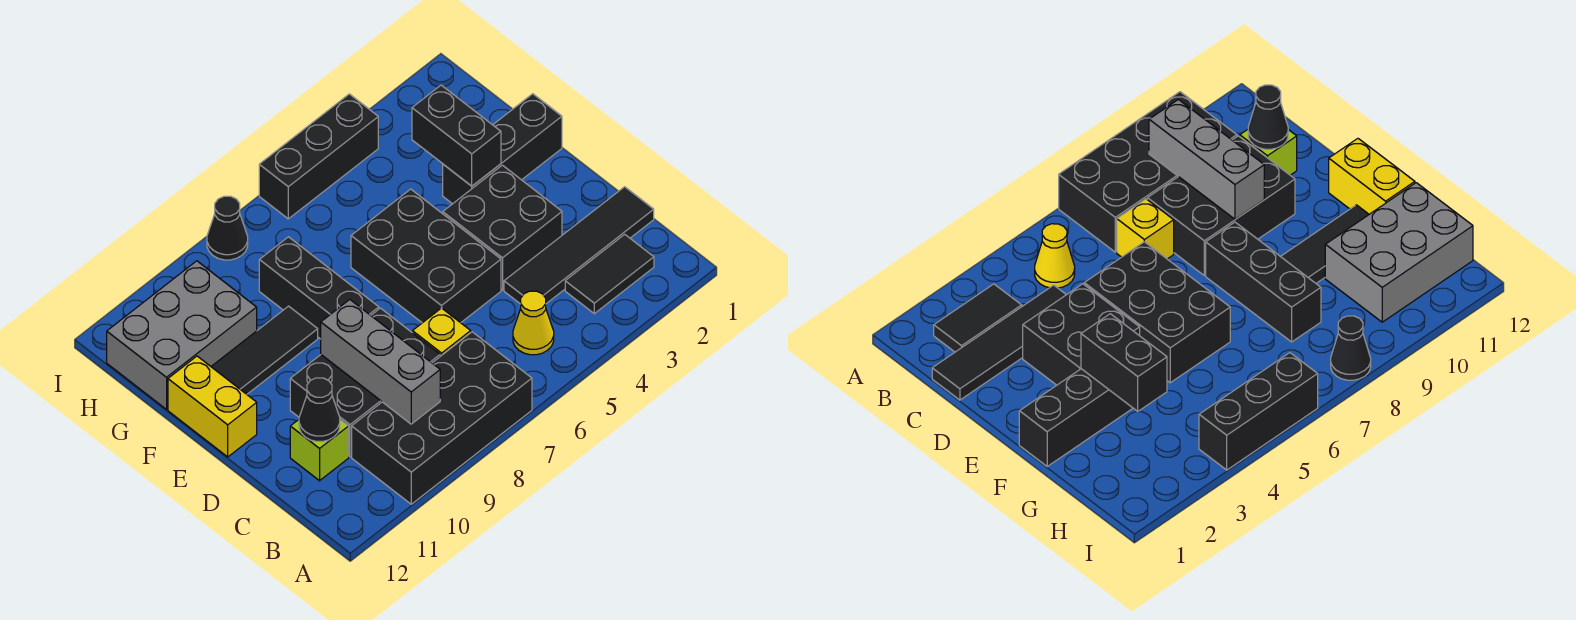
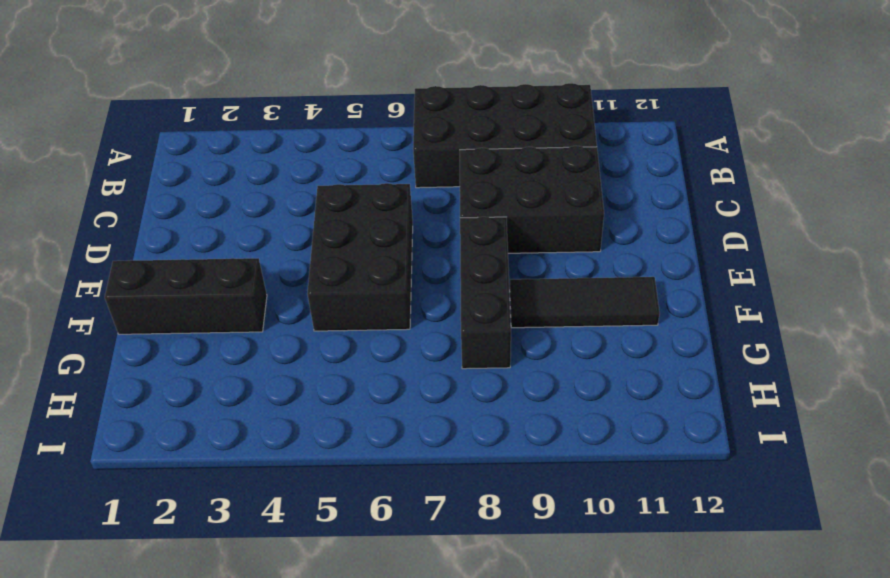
none -> black tile B2:B3 level 1
none -> yellow cone B5 level 1
none -> black tile C1:C4 level 1

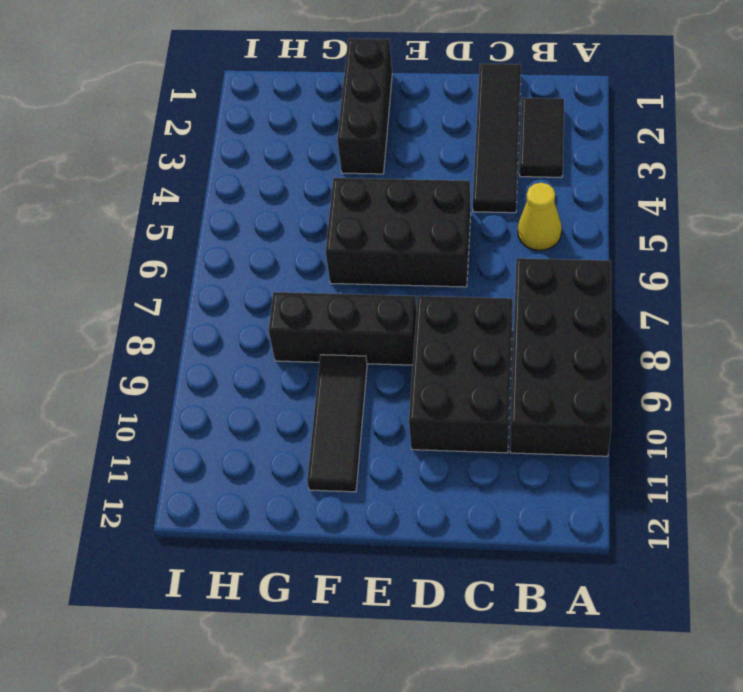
none -> yellow brick C7 level 1
none -> lime brick C11 level 1
none -> black brick D3:E4 level 1

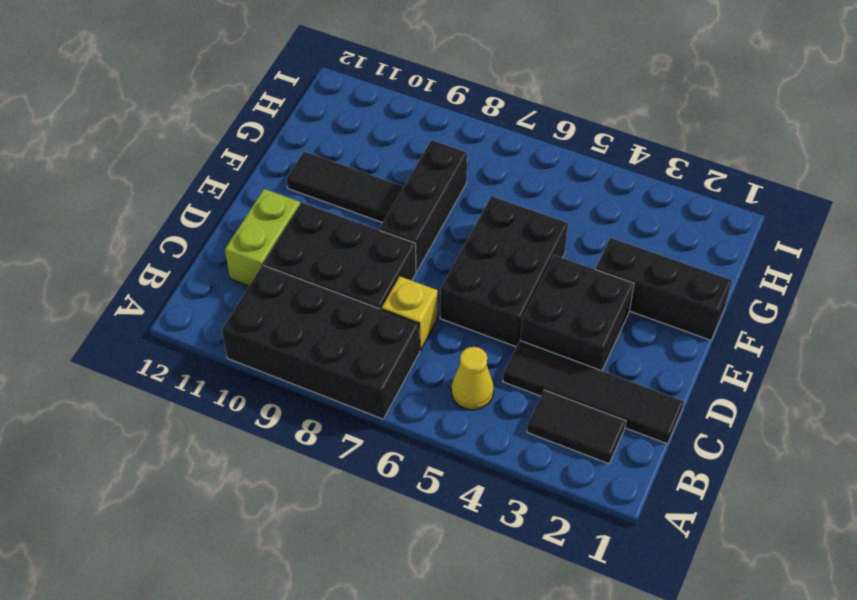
lime brick C11:D11 level 1 -> lime brick C11 level 1
none -> yellow brick E12:F12 level 1
none -> grey brick G10:H12 level 1
none -> black brick I4:I6 level 1

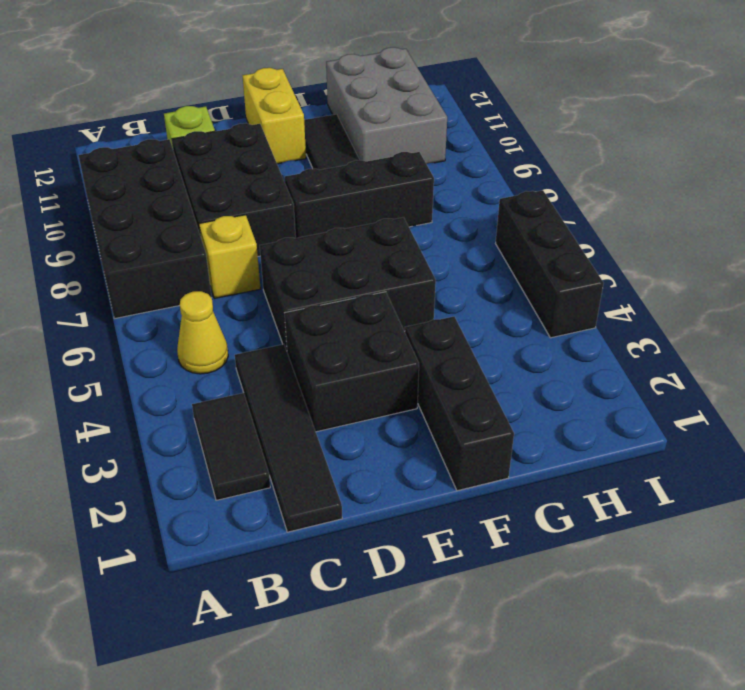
yellow brick E11:E12 level 1 -> yellow brick E12:F12 level 1
none -> black cone I8 level 1
none -> grey brick B9:D9 level 2
none -> black cone C11 level 2

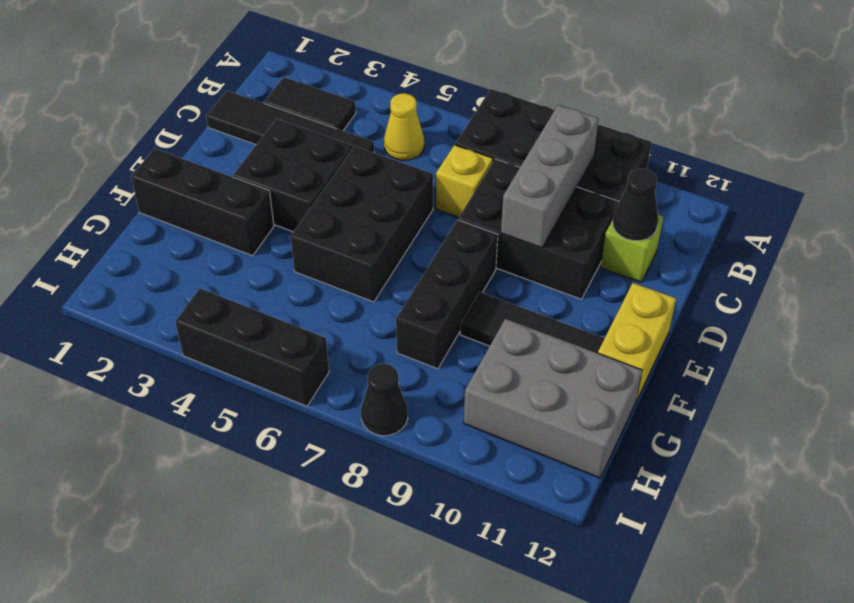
none -> black brick F3:G3 level 2

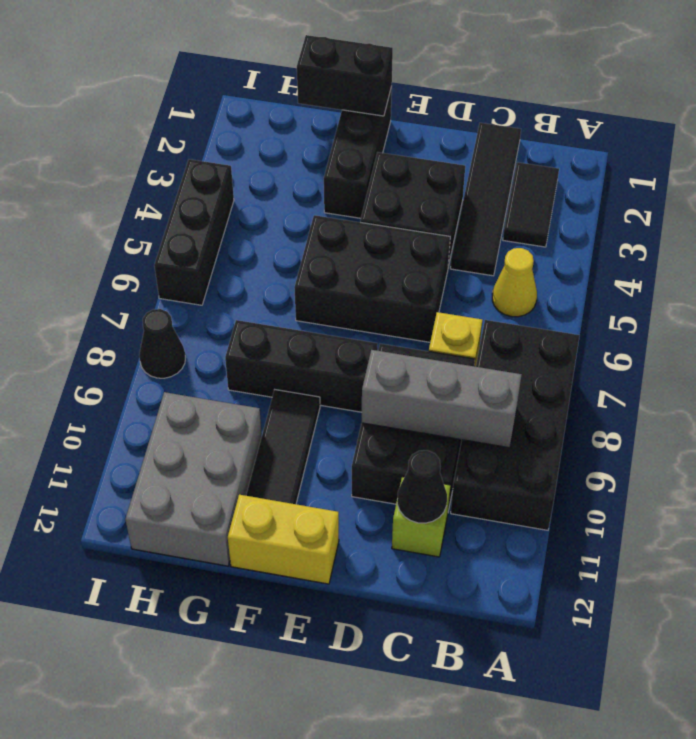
black brick F1:G1 level 2 -> black brick F3:G3 level 2

